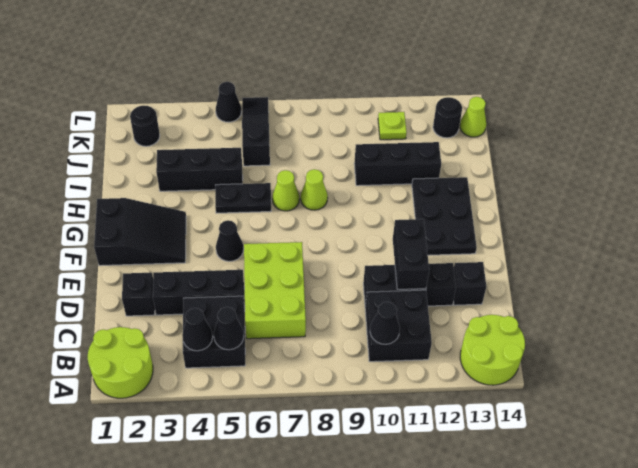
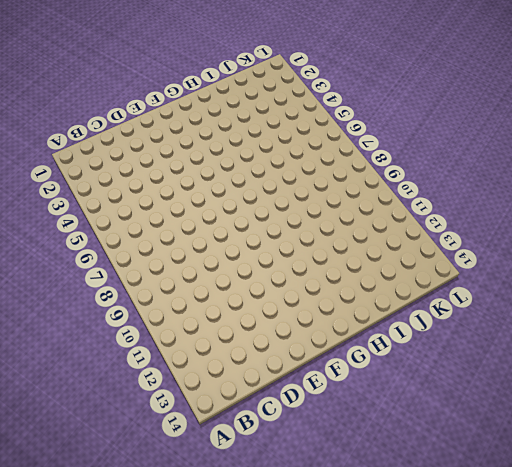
none -> lime round brick A1:B2 level 1
none -> lime round brick A13:B14 level 1
none -> black brick B4:C5 level 1

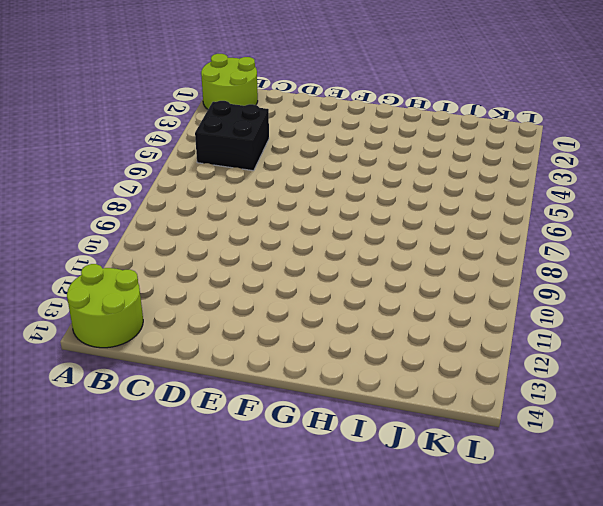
none -> black brick B10:C11 level 1
none -> lime brick C6:E7 level 1
none -> black brick D2 level 1

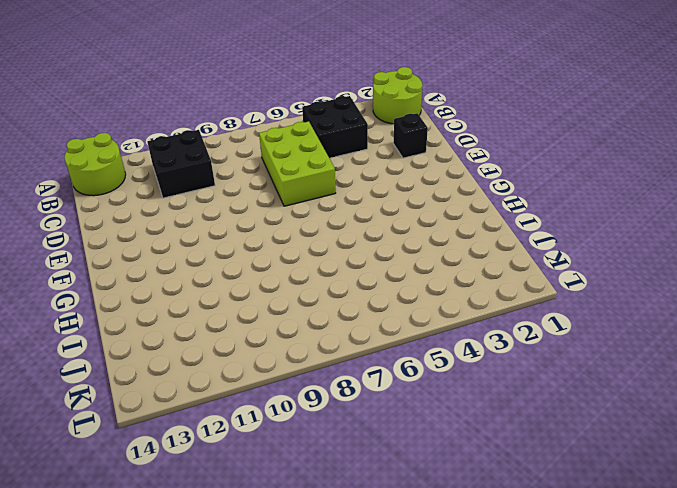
none -> black brick D3:D5 level 1
none -> black brick D10:D12 level 1
none -> black brick D13 level 1

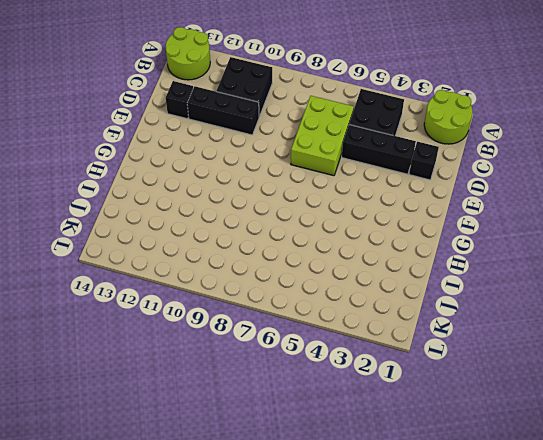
none -> black slope F1:G3 level 1 top 1
none -> black cone F5 level 1
none -> black plate F12:H13 level 1

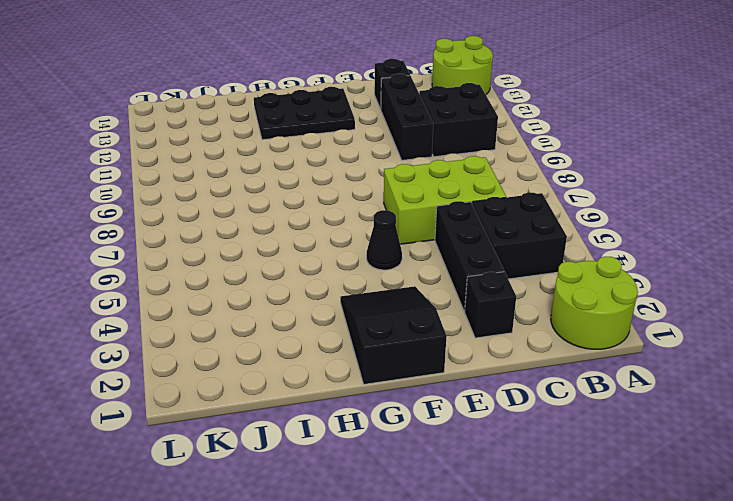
none -> black plate H5:H6 level 1
none -> lime cone H7 level 1
none -> lime cone H8 level 1

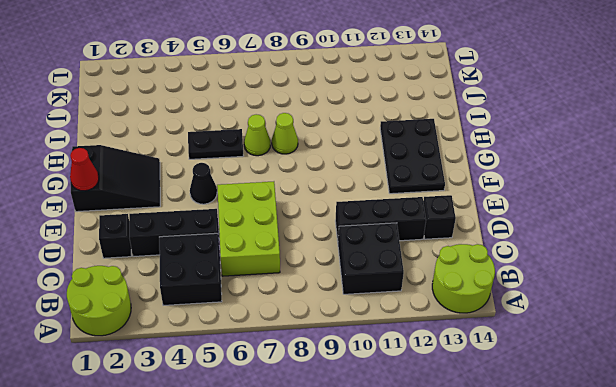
red cone F1 level 2 -> none
none -> black brick I3:I5 level 1
none -> black brick I10:I12 level 1
none -> black slope J6:L6 level 1 top J

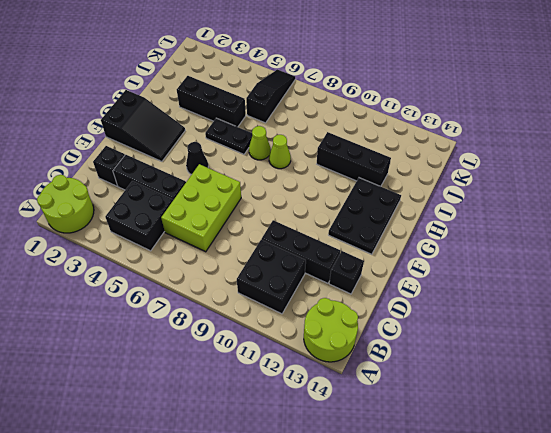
none -> black round brick K2 level 1
none -> lime plate K11 level 1
none -> black round brick K13 level 1

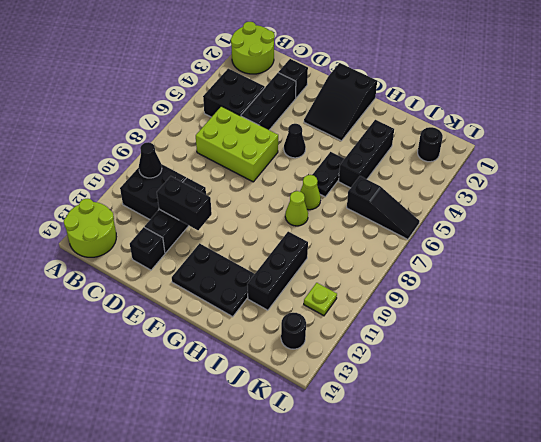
none -> lime cone K14 level 1
none -> black cone L5 level 1
none -> black cone B4 level 2

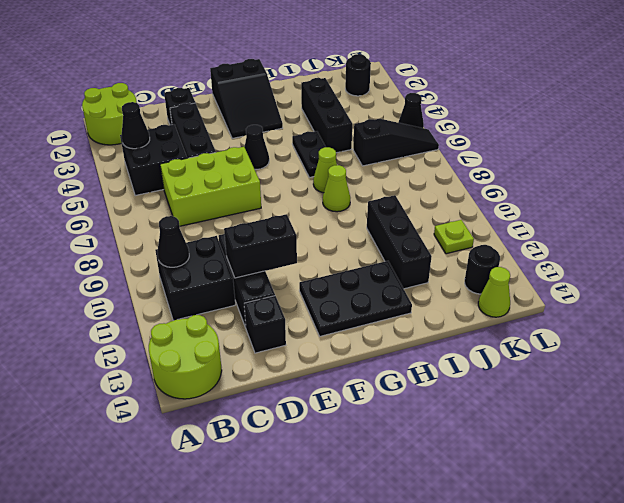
none -> black cone B5 level 2

